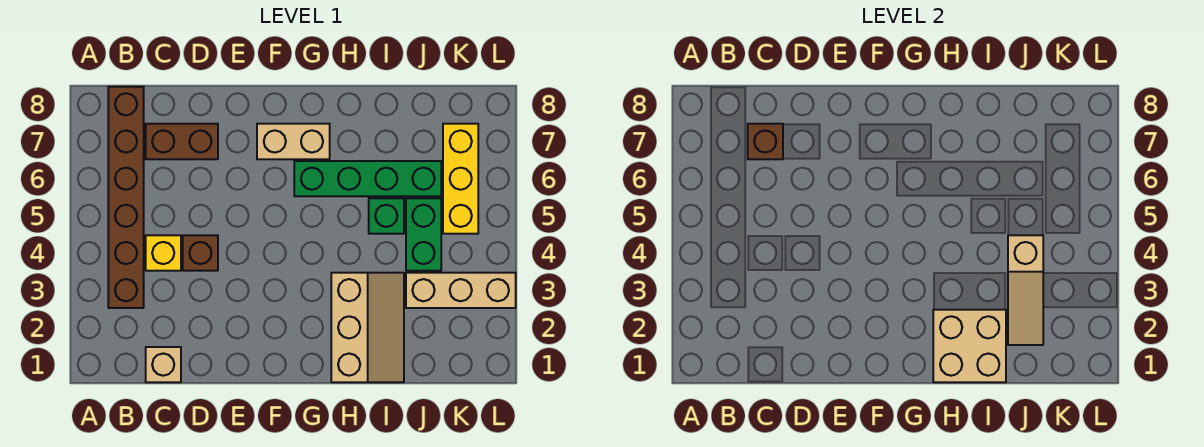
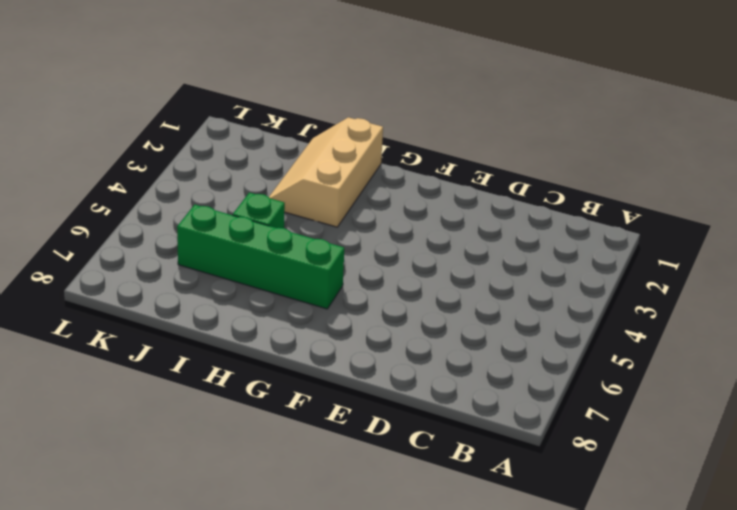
none -> brown brick B3:B8 level 1
none -> tan brick C1 level 1
none -> yellow brick C4 level 1

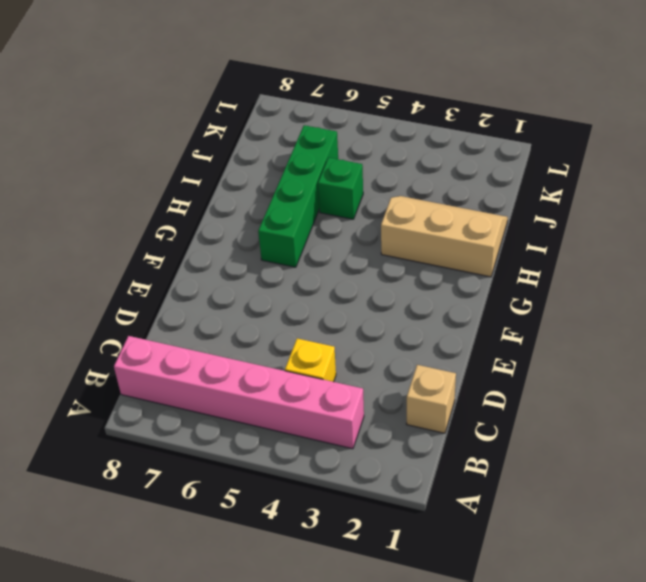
pink brick B3:B8 level 1 -> brown brick B3:B8 level 1
none -> brown brick C7:D7 level 1
none -> brown brick D4 level 1
none -> tan brick F7:G7 level 1

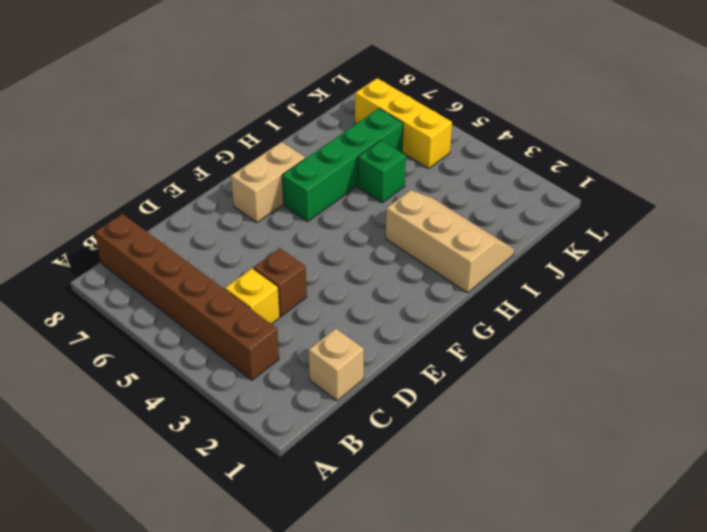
none -> brown brick C7:D7 level 1
none -> tan brick J3:L3 level 1
none -> green brick J4:J5 level 1

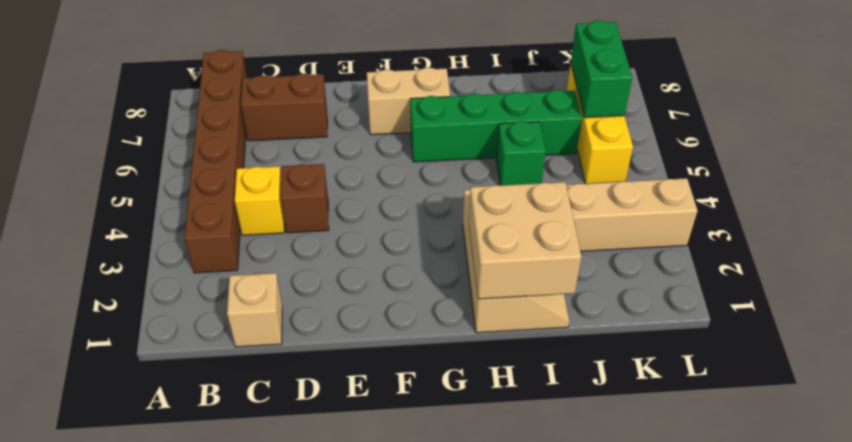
green brick K6:K7 level 2 -> green brick J4:J5 level 1
none -> brown brick C7 level 2
none -> tan slope J2:J4 level 2 top 4

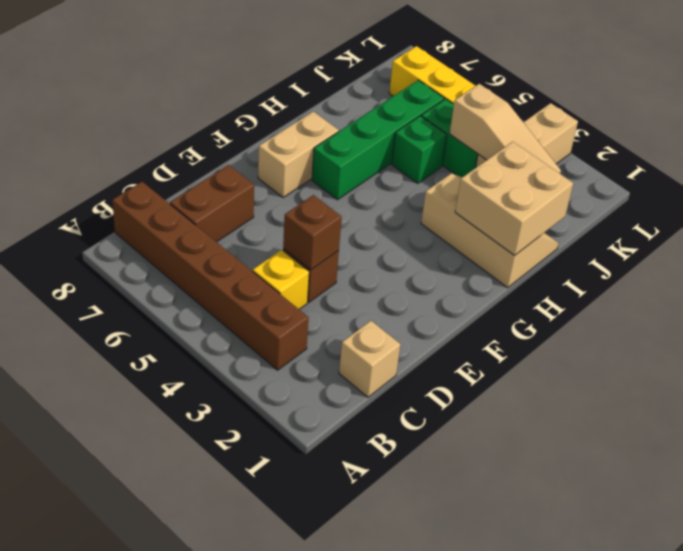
brown brick D4 level 2 -> brown brick C7 level 2

